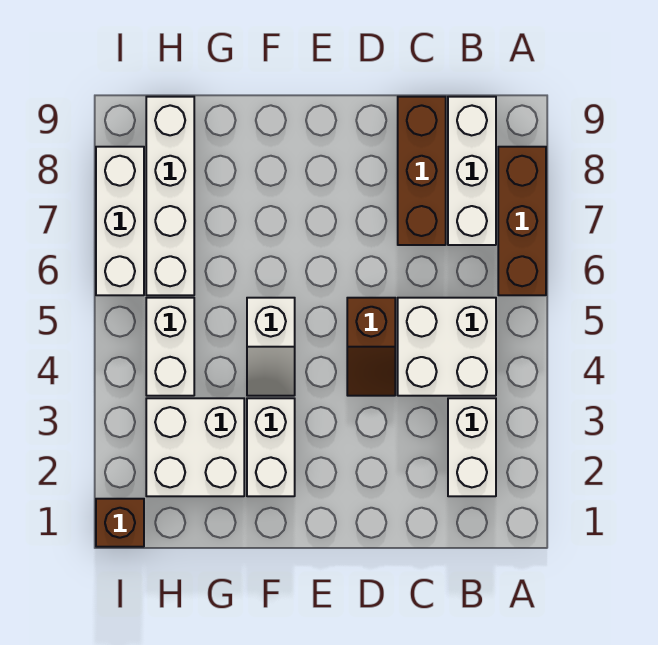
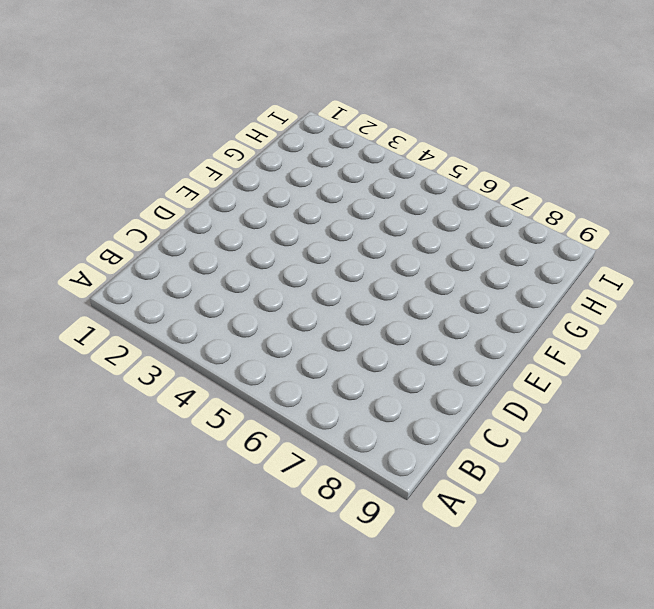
none -> brown brick A6:A8 level 1
none -> white brick B2:B3 level 1
none -> white brick B4:C5 level 1

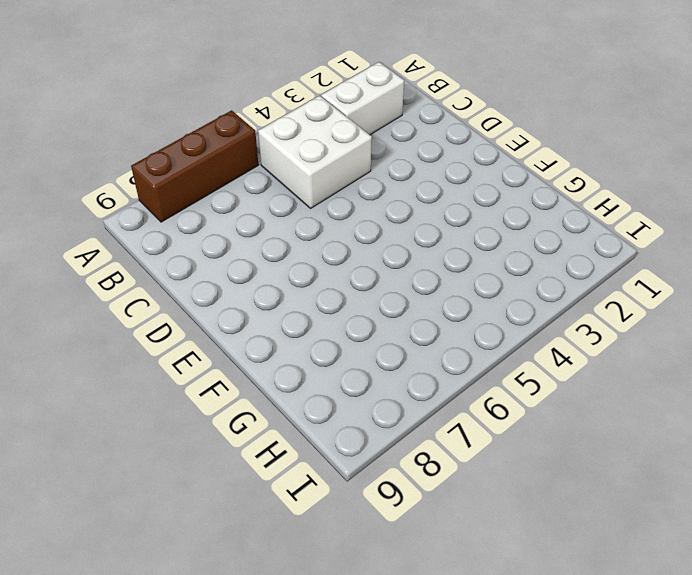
none -> white brick B7:B9 level 1
none -> brown brick C7:C9 level 1
none -> brown slope D4:D5 level 1 top 5

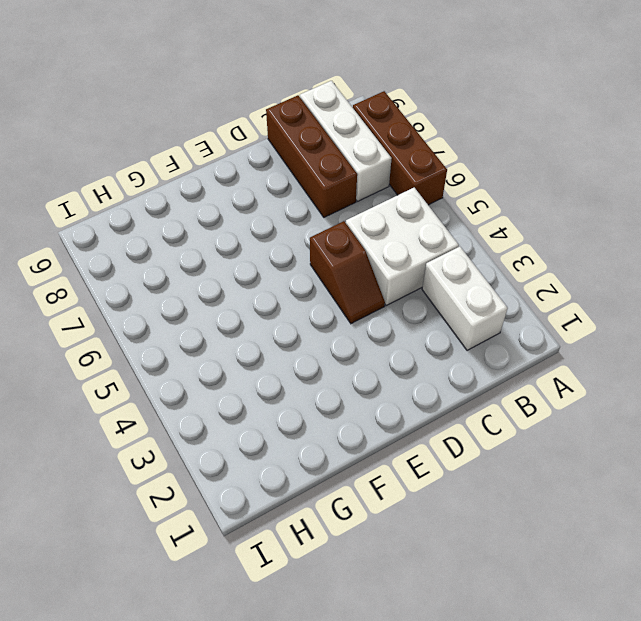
none -> white brick F2:F3 level 1
none -> white slope F4:F5 level 1 top 5
none -> white brick G2:H3 level 1

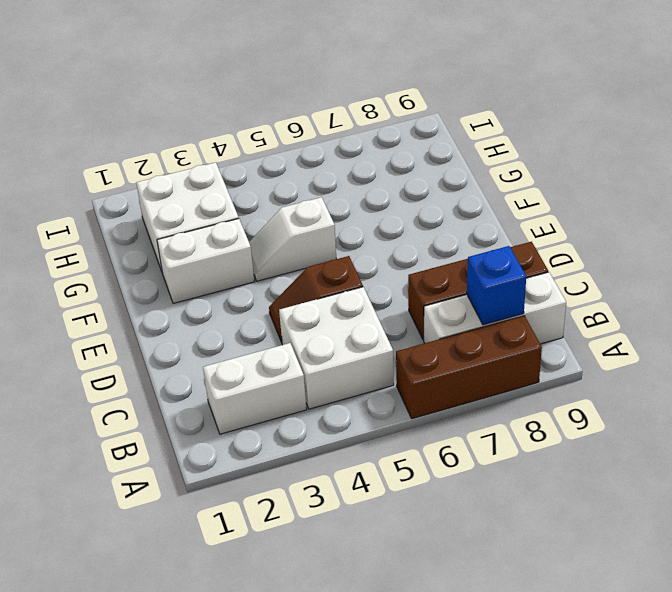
blue brick B8 level 2 -> none
none -> white brick H4:H5 level 1
none -> white brick H6:H9 level 1
none -> brown brick I1 level 1

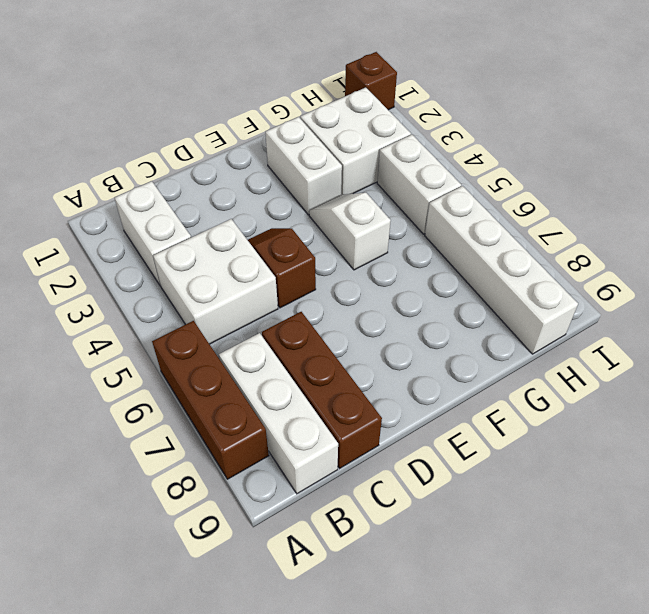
none -> white brick I6:I8 level 1

